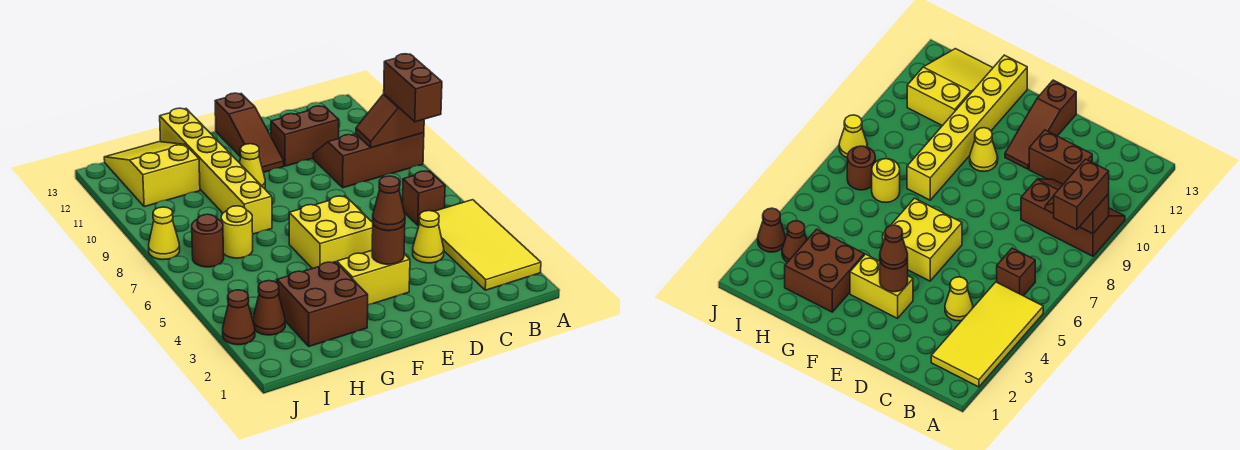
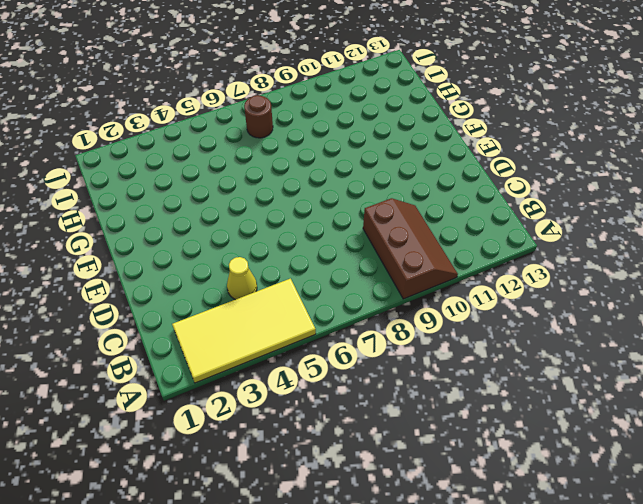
none -> brown brick B6 level 1
none -> brown brick C11:D11 level 1
none -> yellow brick E3:F3 level 1

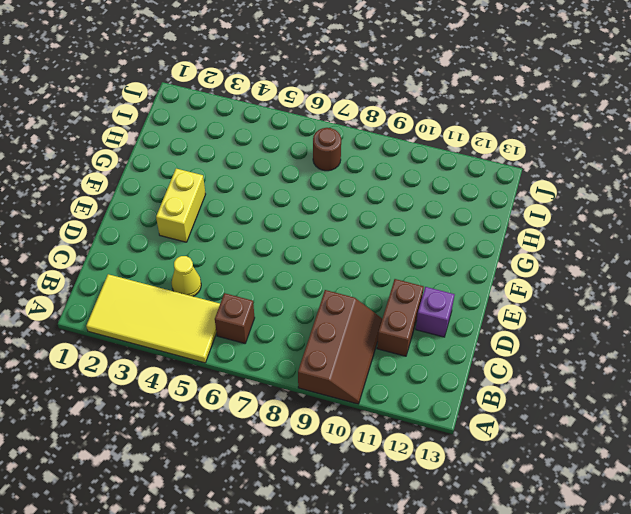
purple brick D12 level 1 -> none
none -> yellow brick E5:F6 level 1
none -> brown slope E11:E13 level 1 top 13
none -> yellow cone F10 level 1

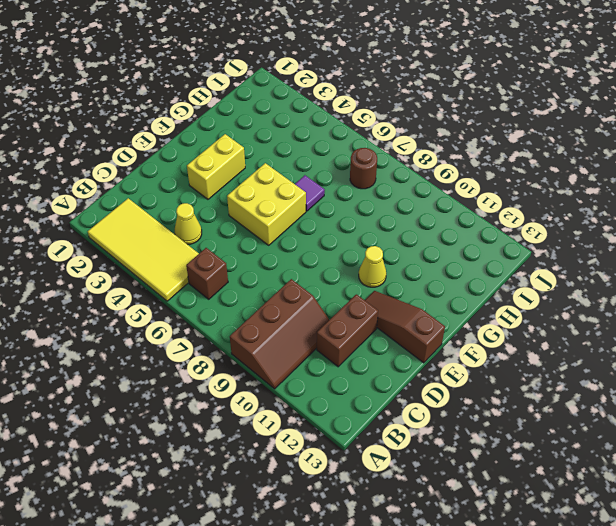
purple tile G6 level 1 -> none
none -> brown brick G2:H3 level 1
none -> yellow brick G8:G13 level 1
none -> yellow round brick H7 level 1

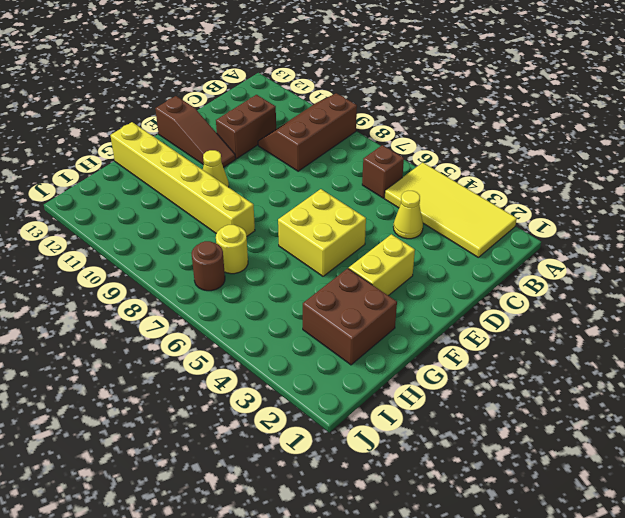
none -> yellow slope H11:I13 level 1 top 11
none -> brown cone I3 level 1
none -> brown cone J3 level 1

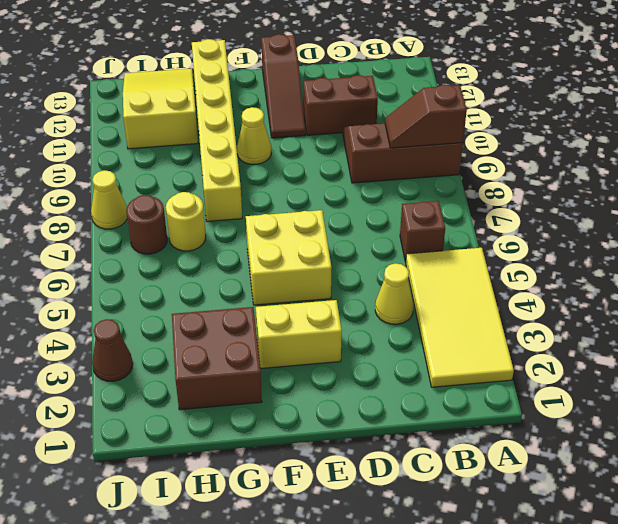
none -> brown cone I3 level 1
none -> brown round brick E3 level 2
none -> brown brick A8:A9 level 3

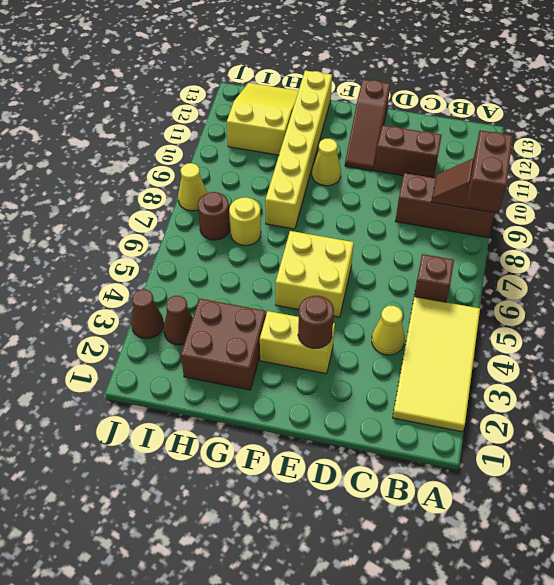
none -> brown cone E3 level 3

